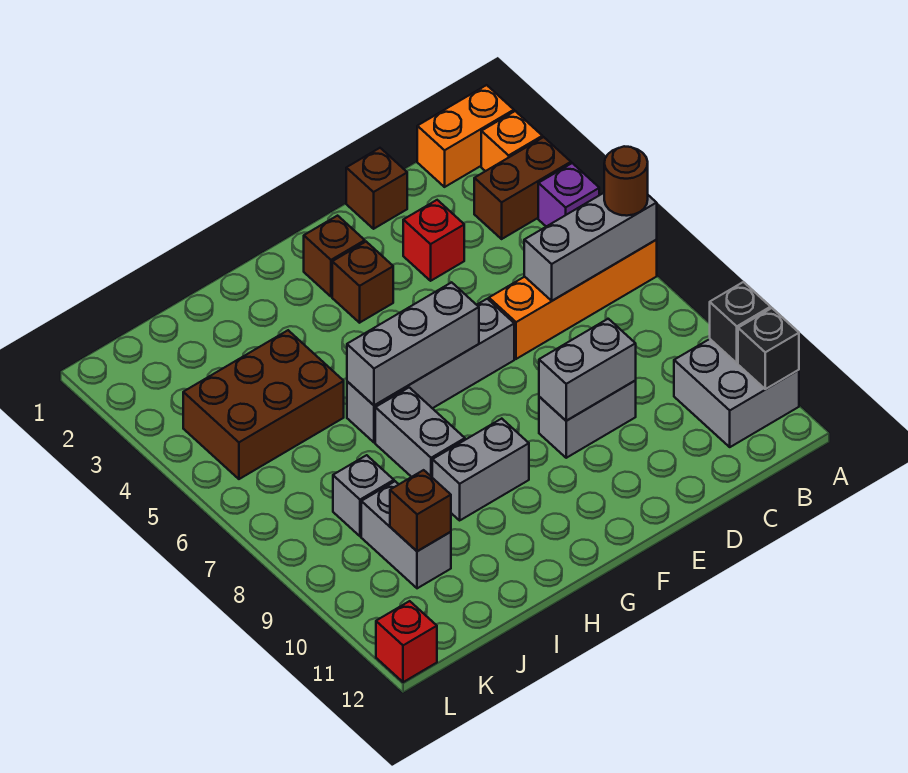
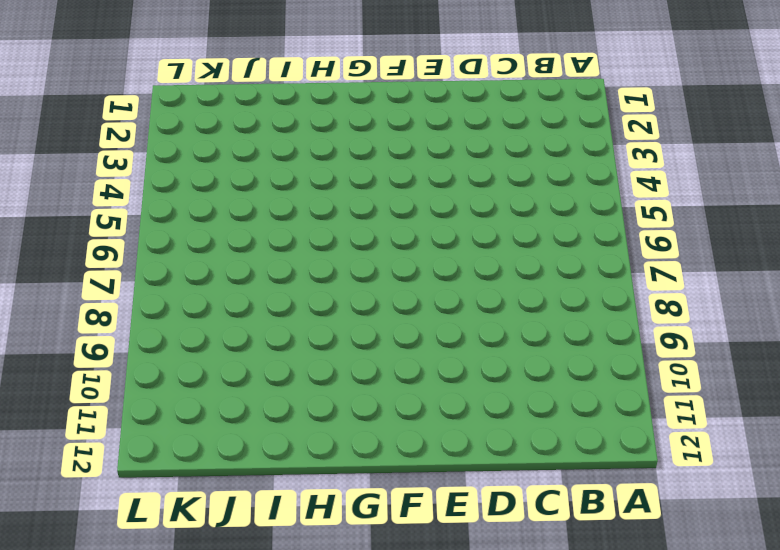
none -> orange brick A1:B1 level 1
none -> orange brick A2 level 1
none -> brown brick A3:B3 level 1

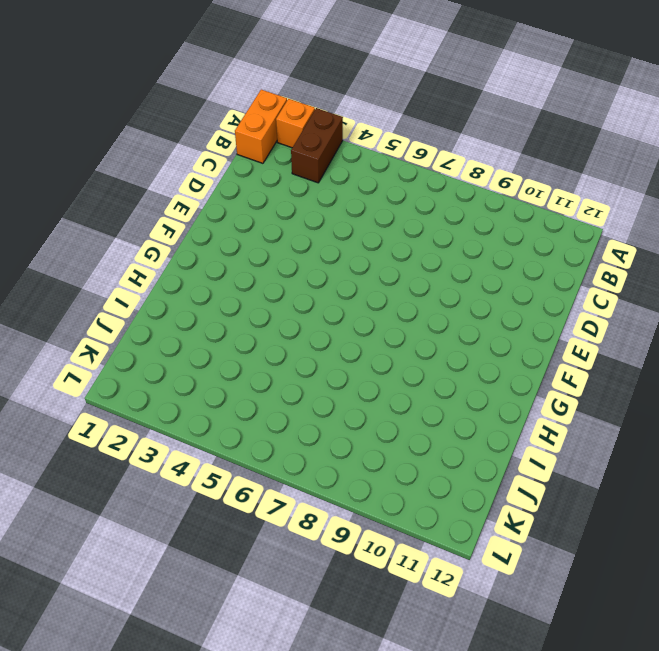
none -> purple brick A4 level 1
none -> orange brick A6:D6 level 1
none -> grey brick A10:B11 level 1

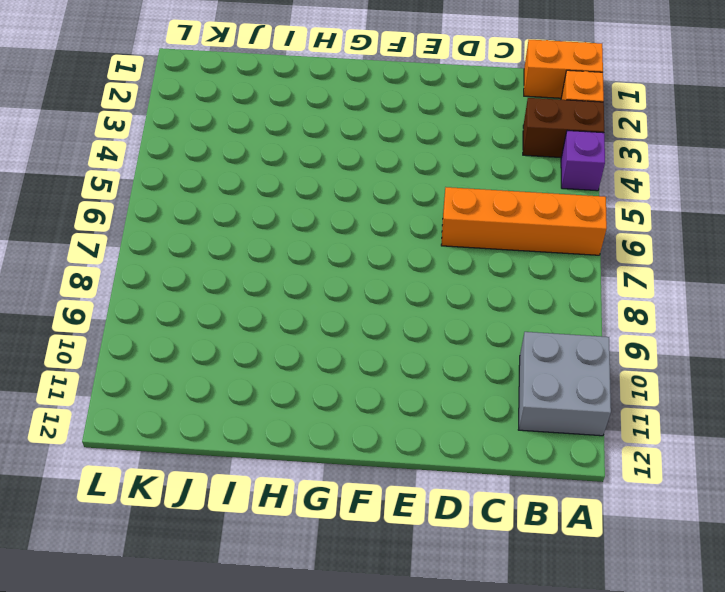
none -> brown brick D1 level 1
none -> red brick D3 level 1
none -> grey brick D9:E9 level 1

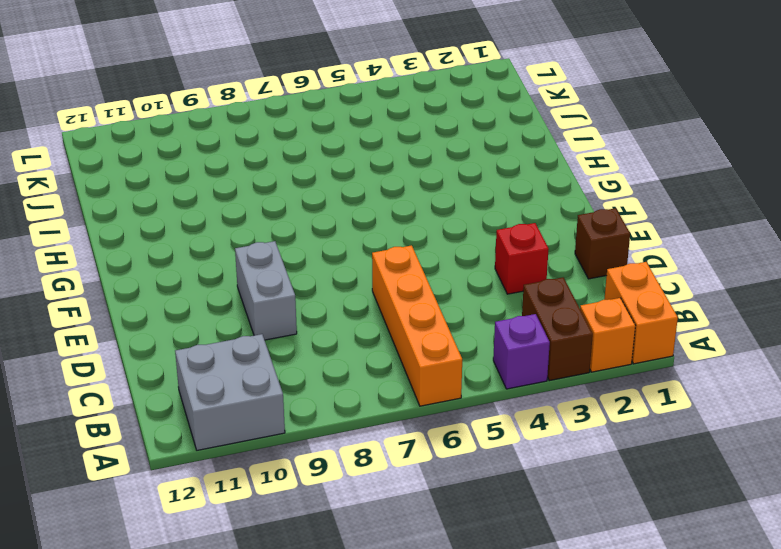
none -> grey brick E6:H6 level 1
none -> brown brick F2 level 1
none -> brown brick F3 level 1

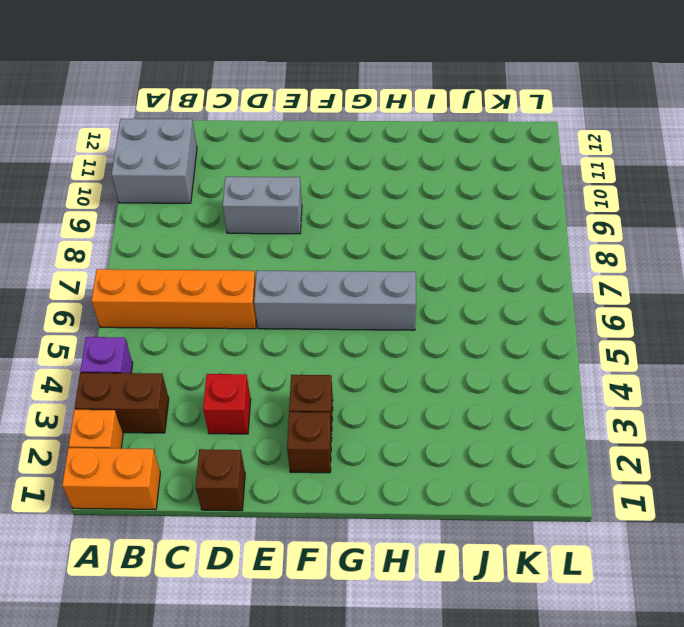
none -> grey brick G9:H9 level 1
none -> grey brick H7:H8 level 1
none -> brown brick I4:K5 level 1

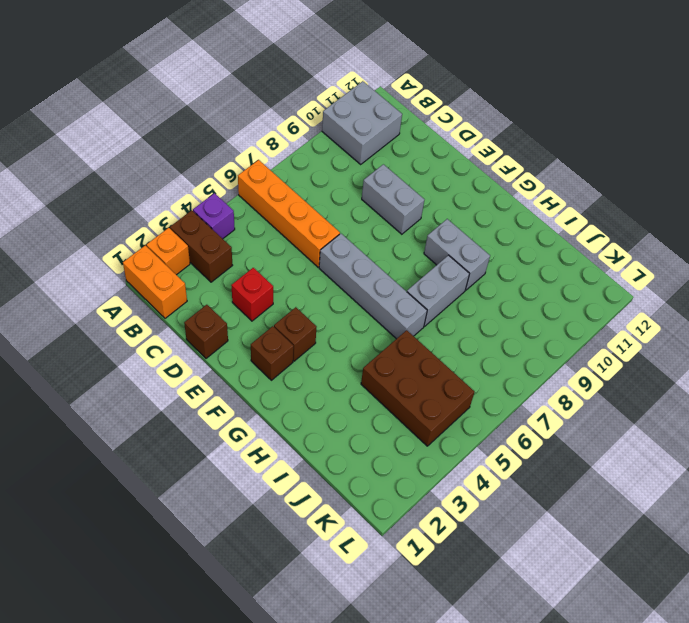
none -> grey brick J8 level 1
none -> grey brick J9:J10 level 1
none -> red brick L12 level 1

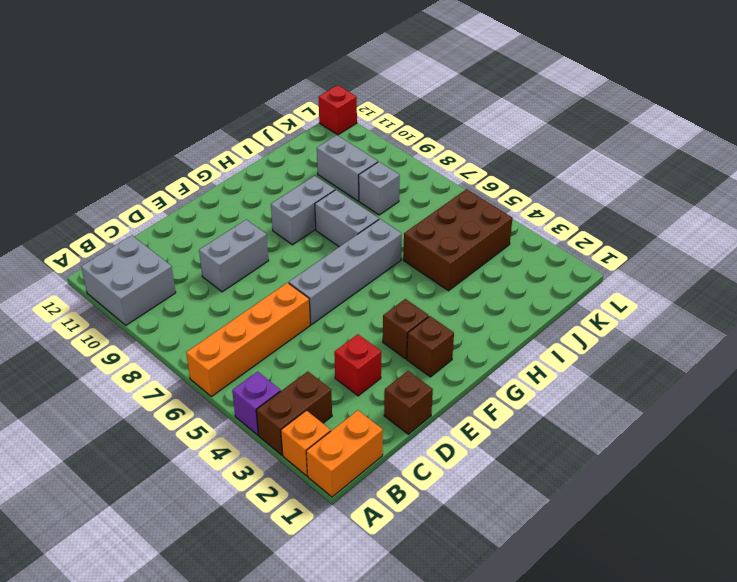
none -> grey brick A6:C6 level 2
none -> black brick A10 level 2
none -> black brick A11 level 2

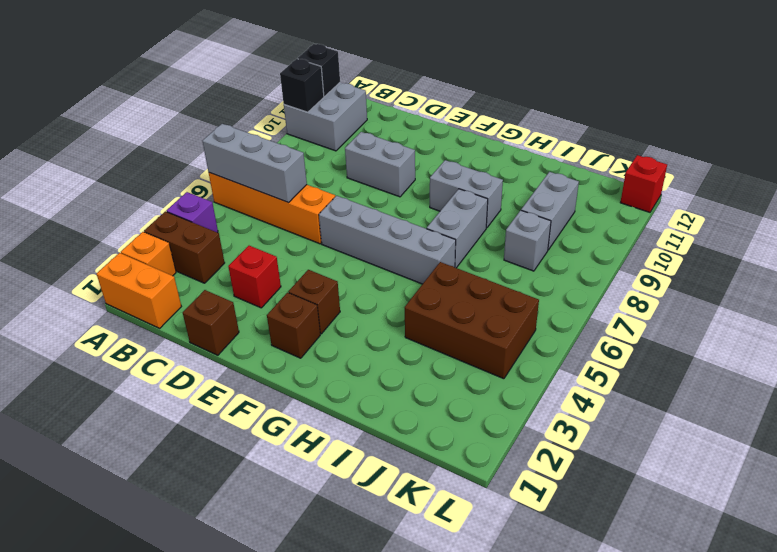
none -> grey brick D9:E9 level 2
none -> grey brick F6:H6 level 2
none -> brown brick J10 level 2

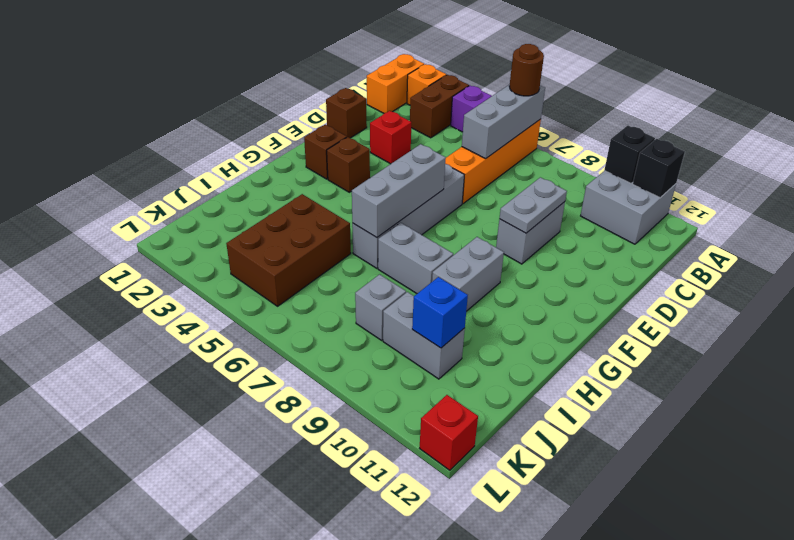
grey plate D9:E9 level 2 -> grey brick D9:E9 level 2
blue brick J10 level 2 -> brown brick J10 level 2

